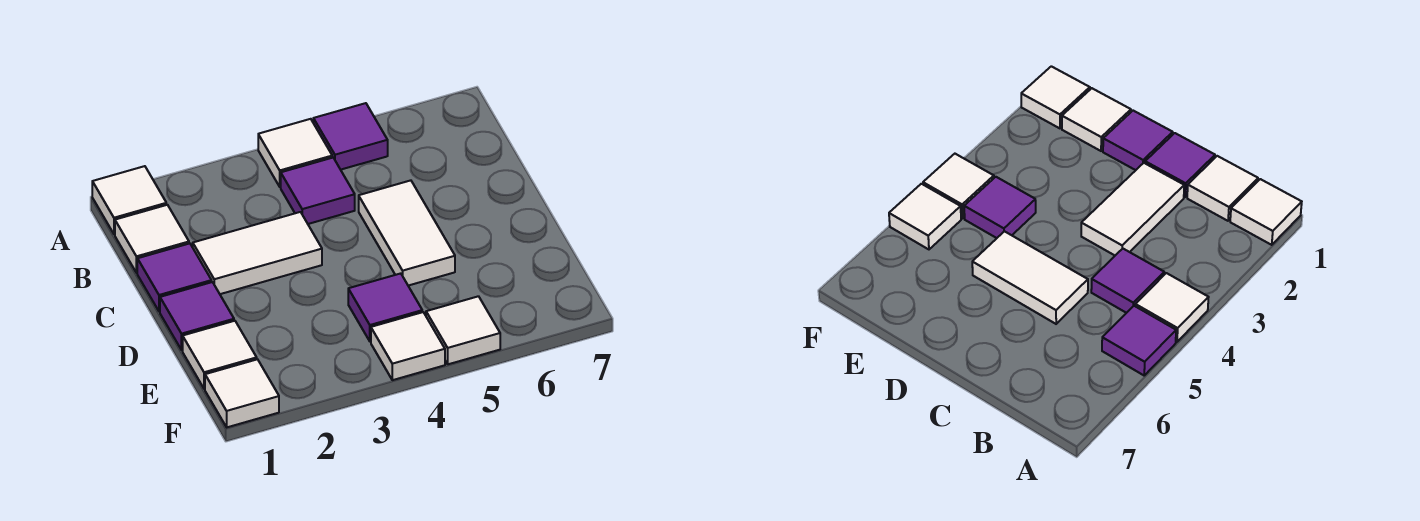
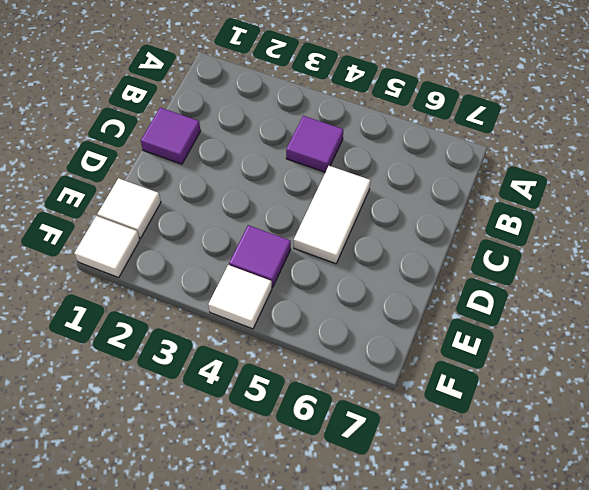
none -> white tile A1 level 1
none -> white tile A4 level 1
none -> purple tile A5 level 1

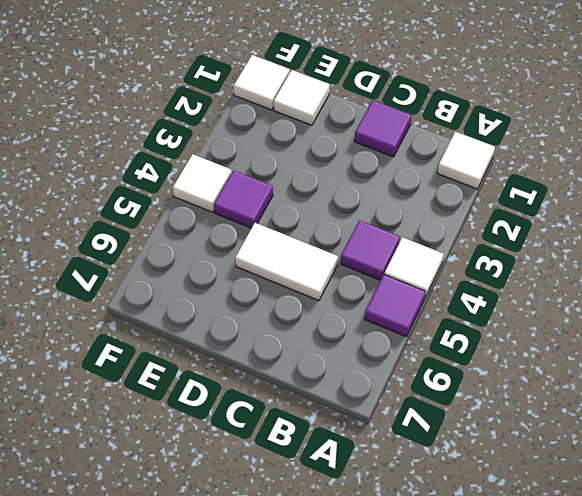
none -> white tile B1 level 1
none -> white tile C2:C3 level 1
none -> purple tile D1 level 1

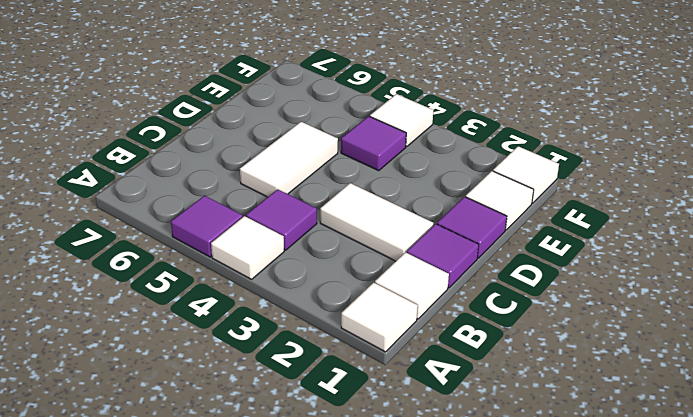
none -> white tile F5 level 1

